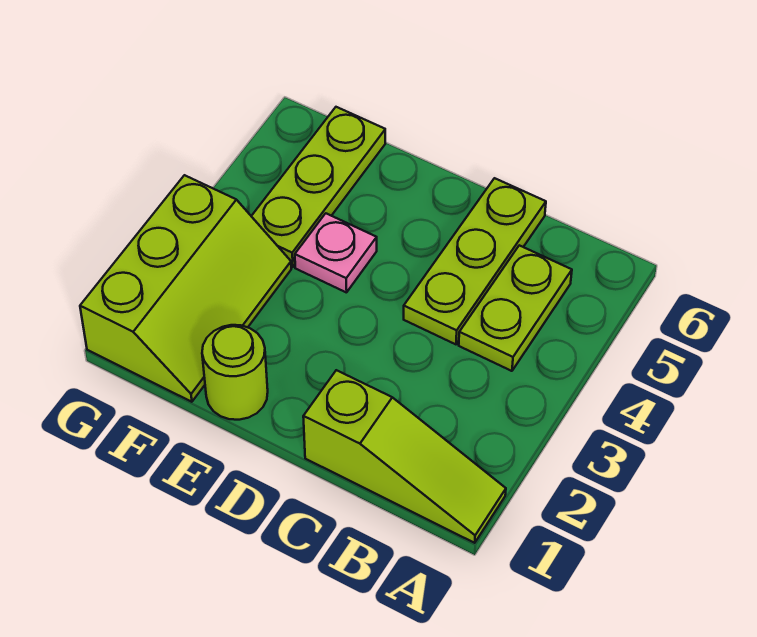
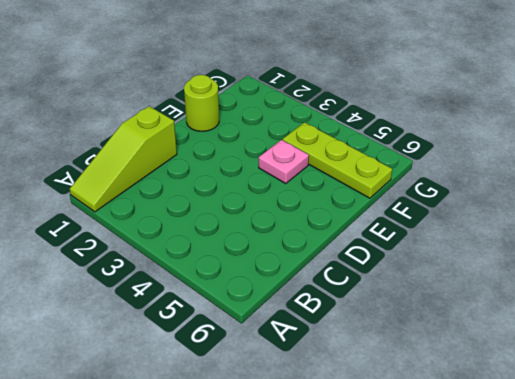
none -> lime plate B4:B5 level 1
none -> lime plate C4:C6 level 1

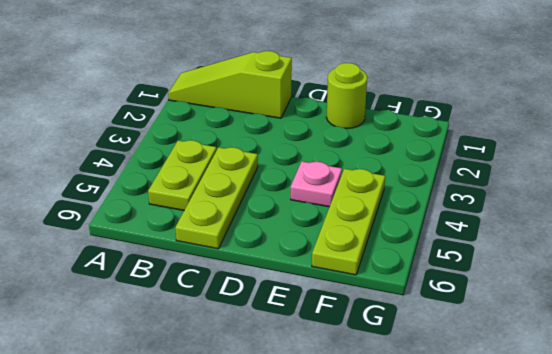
none -> lime slope F1:G3 level 1 top G

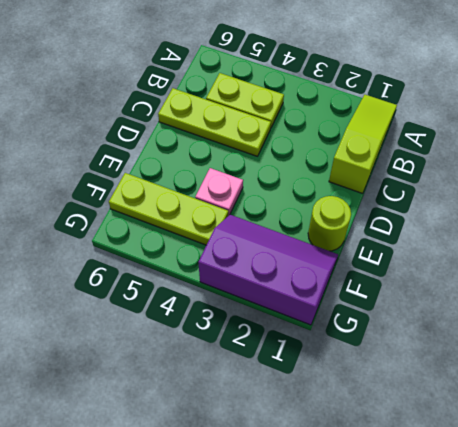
purple slope F1:G3 level 1 top G -> lime slope F1:G3 level 1 top G

